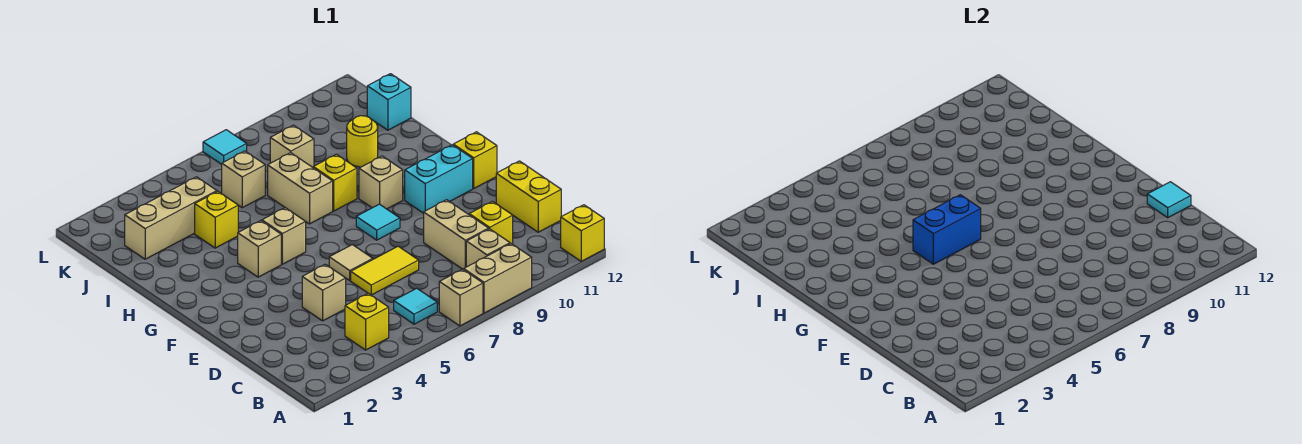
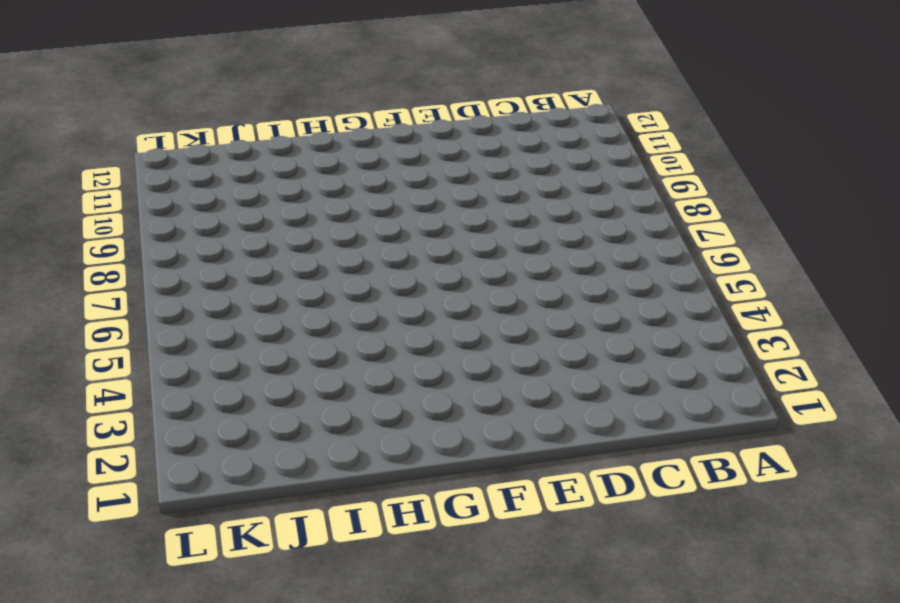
none -> tan brick A7 level 1
none -> tan brick A8:A9 level 1
none -> yellow brick A12 level 1

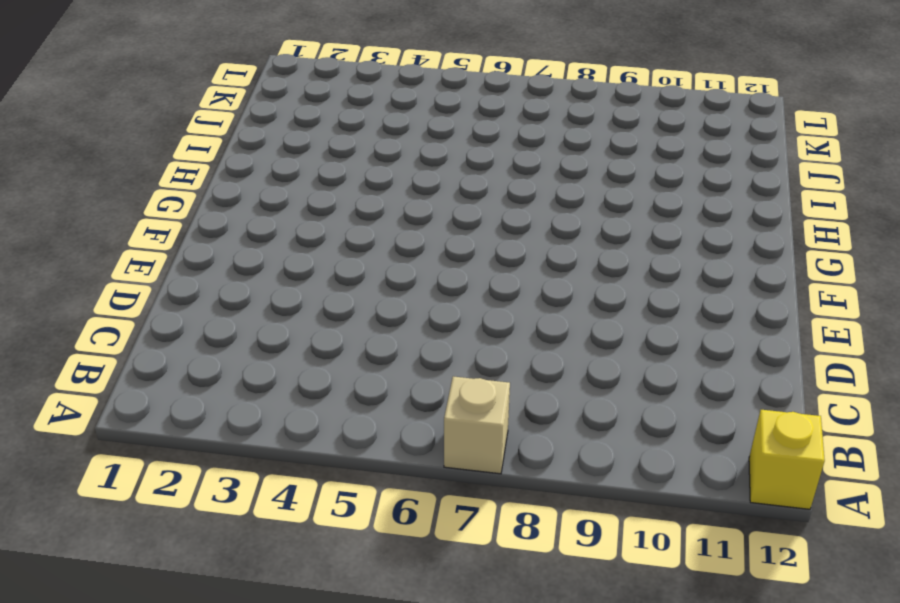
none -> tan brick A8:A9 level 1
none -> yellow brick B4 level 1
none -> cyan tile B6 level 1

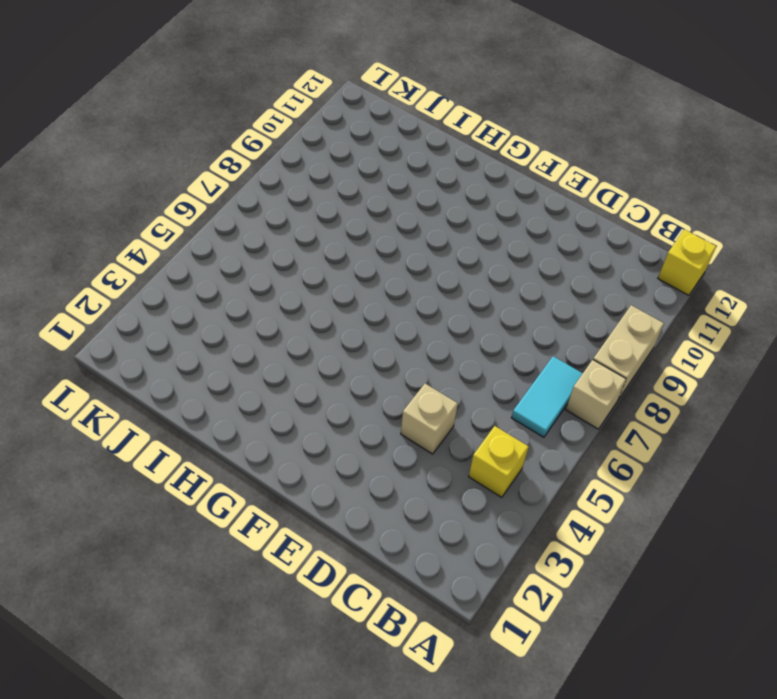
cyan tile B6:B7 level 1 -> cyan tile B6 level 1
none -> tan brick B9 level 1
none -> tan brick C9:D9 level 1
none -> yellow brick C10 level 1

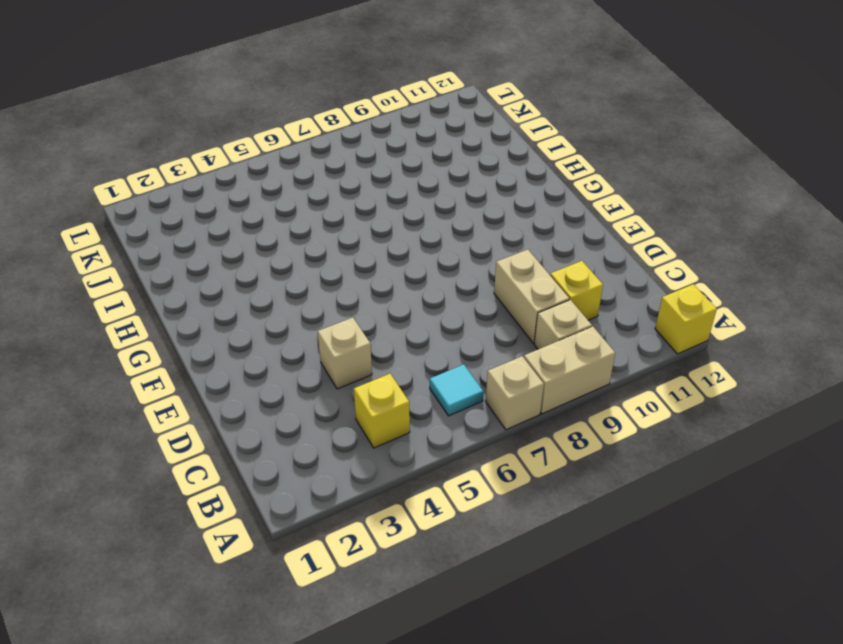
none -> yellow brick C12:D12 level 1
none -> yellow tile D6:D7 level 1
none -> tan tile E6 level 1

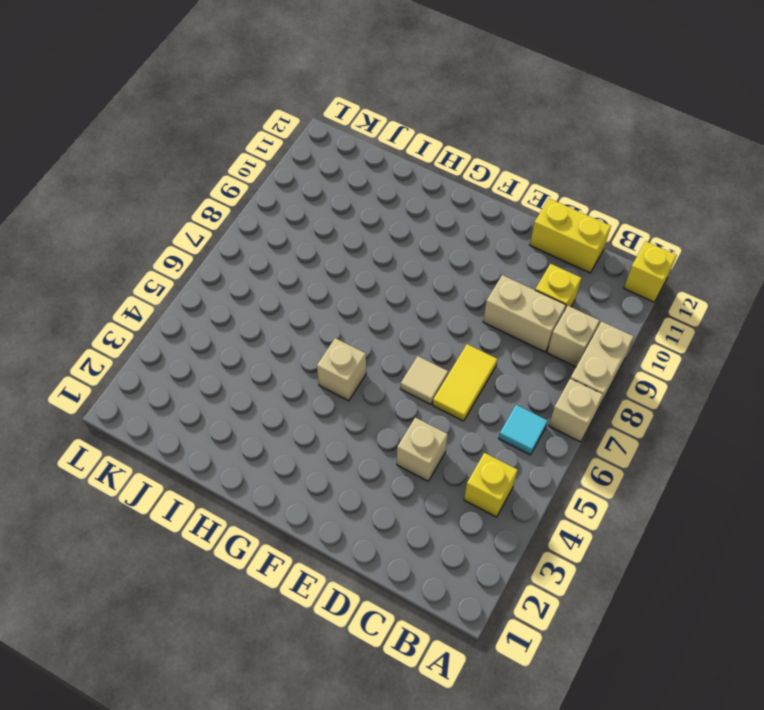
none -> cyan tile F8 level 1
none -> cyan brick F10:F11 level 1
none -> yellow brick F12 level 1

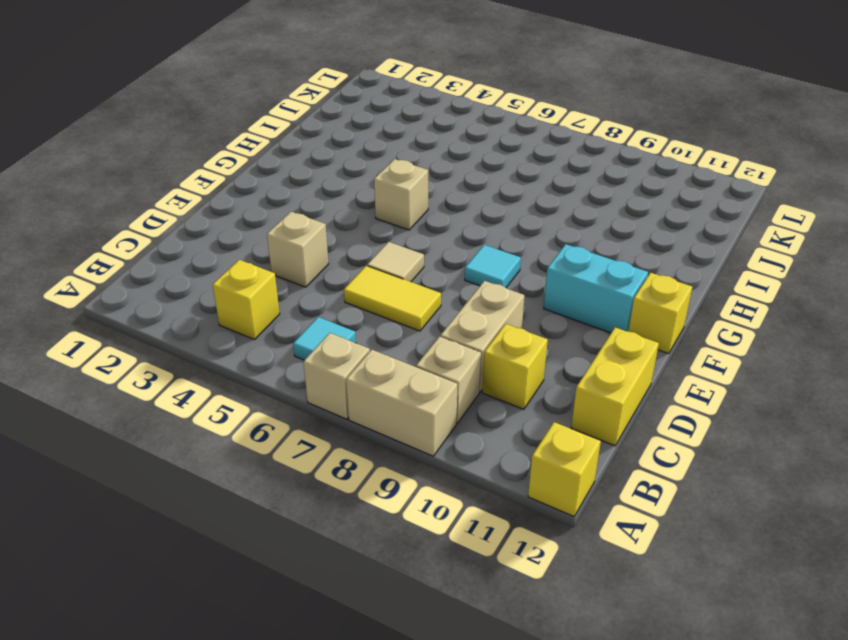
none -> tan brick G4 level 1
none -> tan brick G9 level 1
none -> tan brick H7:I7 level 1

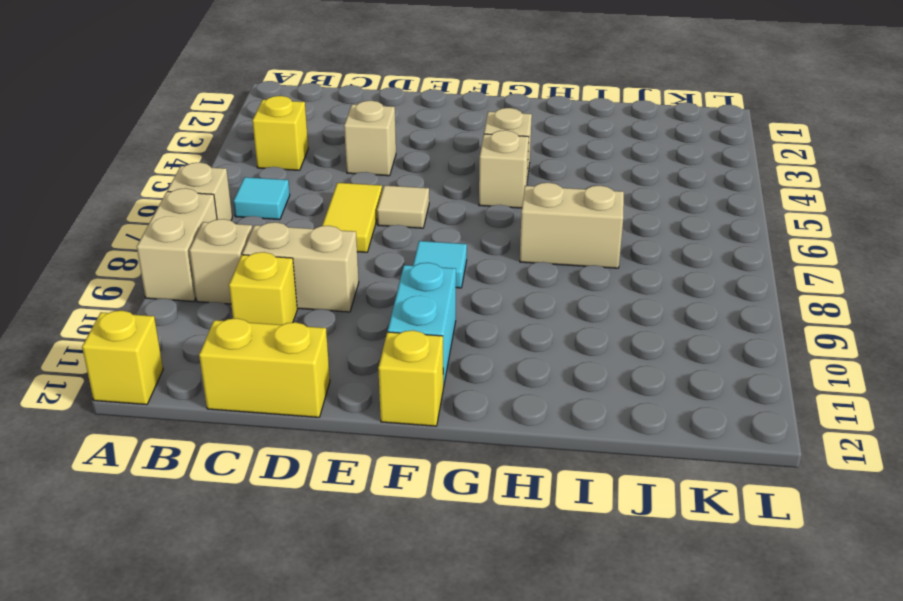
none -> tan brick G9 level 1
none -> yellow brick H8 level 1
none -> yellow brick I4 level 1

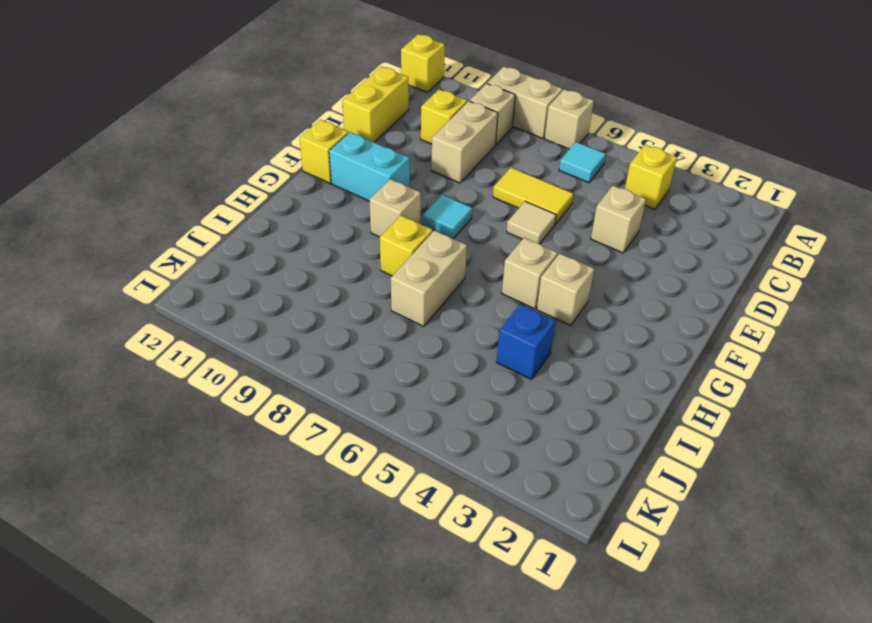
blue brick I4 level 1 -> yellow brick I4 level 1
none -> yellow round brick I10 level 1
none -> tan brick J2:J4 level 1
none -> tan brick J6 level 1

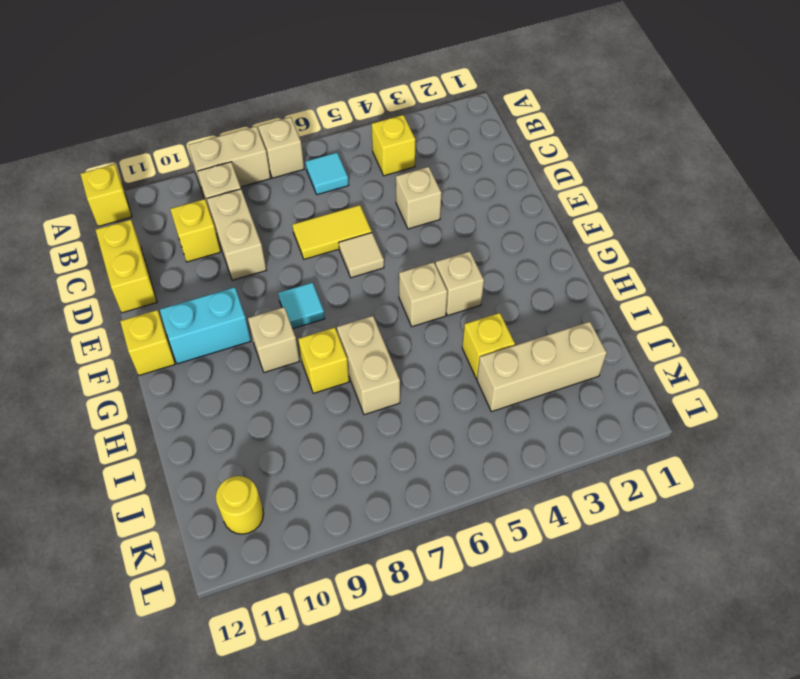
yellow round brick K11 level 1 -> yellow round brick I10 level 1
none -> tan brick J6 level 1
none -> tan brick J8 level 1
none -> cyan brick J12 level 1

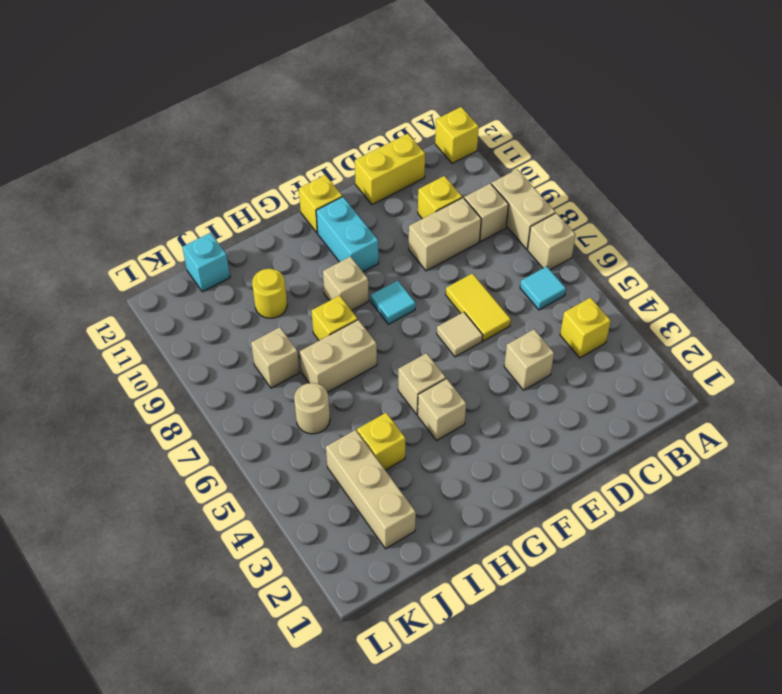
tan round brick J6 level 1 -> tan brick J6 level 1
none -> cyan tile L7 level 1
none -> cyan tile D12 level 2
none -> blue brick G5:G6 level 2

